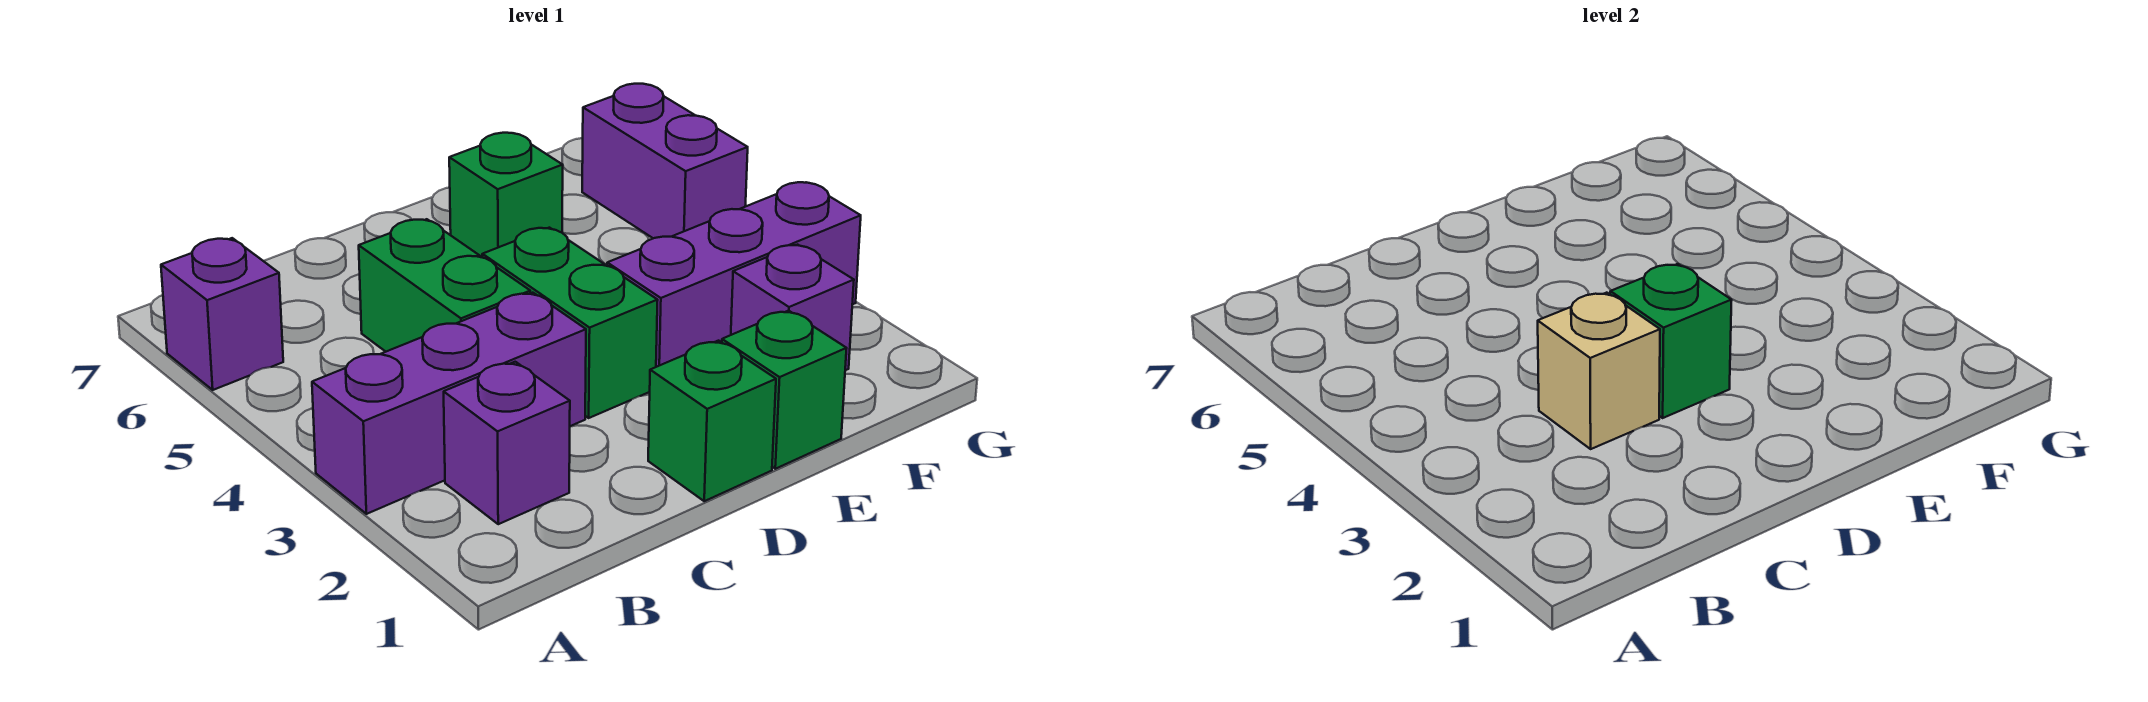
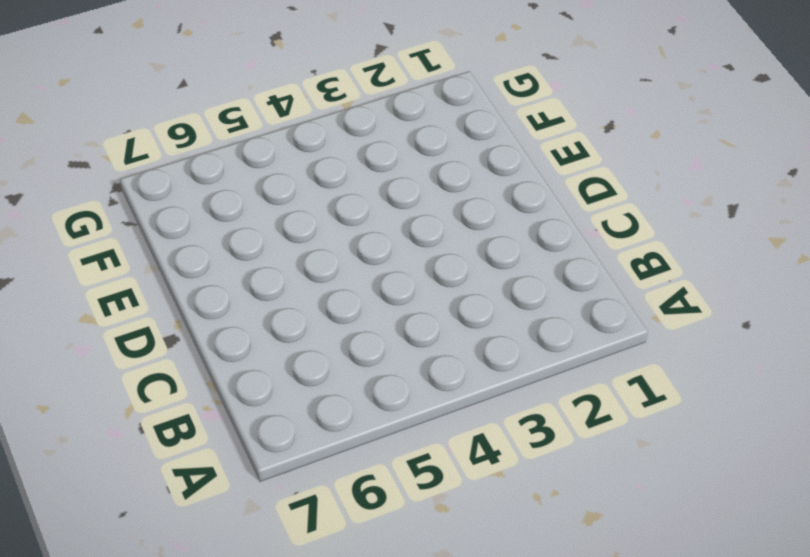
none -> purple brick A3:C3 level 1
none -> purple brick A6 level 1
none -> purple brick B2 level 1

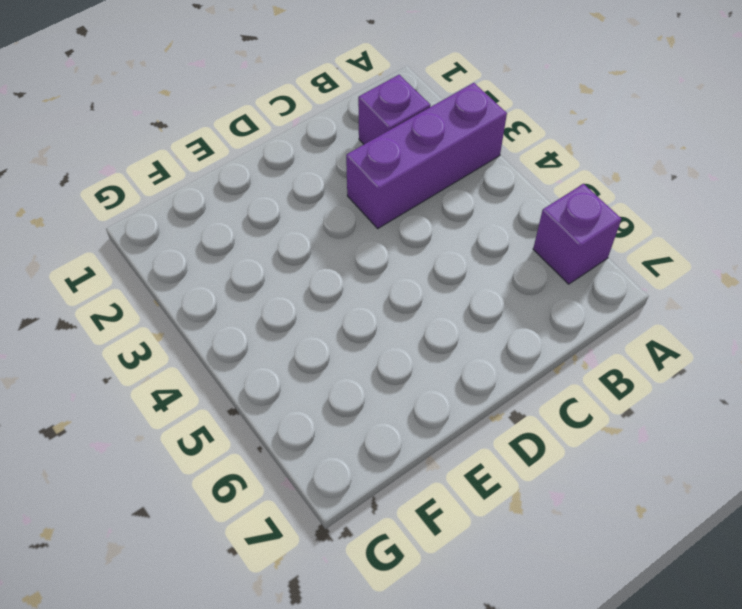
none -> green brick C4:C5 level 1
none -> green brick D1 level 1
none -> green brick D3:D4 level 1

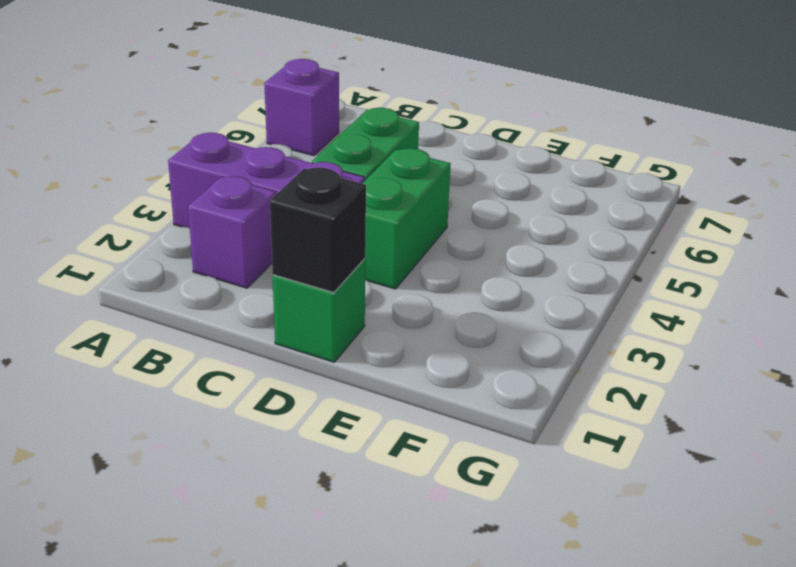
black brick D1 level 2 -> none
none -> green brick E1 level 1
none -> purple brick E3:G3 level 1
none -> green brick E6 level 1

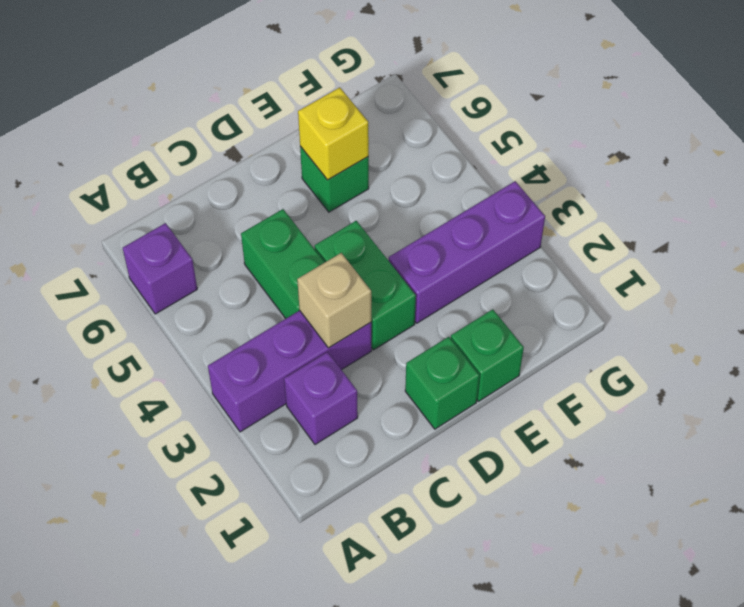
yellow brick E6 level 2 -> none
none -> purple brick F2 level 1
none -> purple brick G5:G6 level 1
none -> green brick D3 level 2

